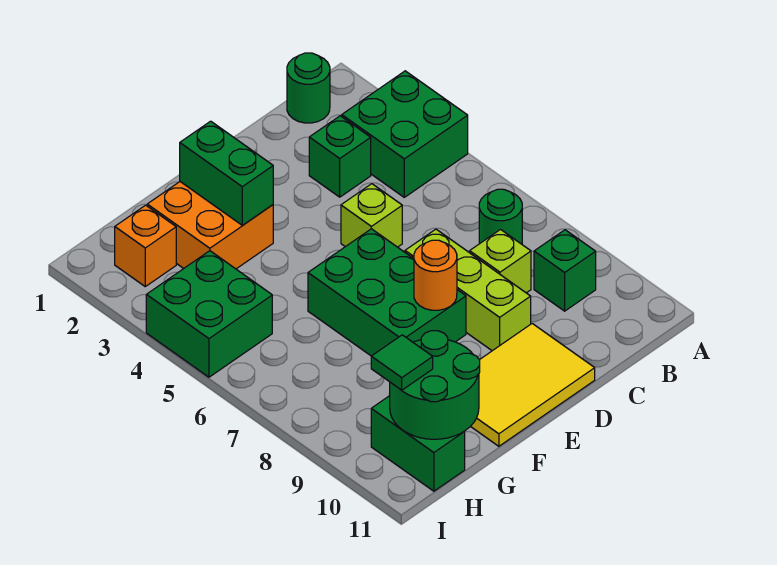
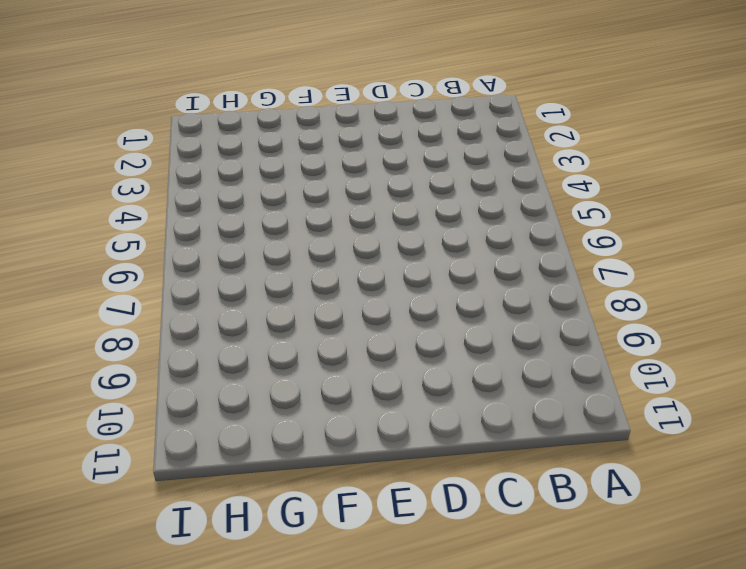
none -> green brick A3:B4 level 1
none -> green round brick B1 level 1
none -> green round brick B7 level 1

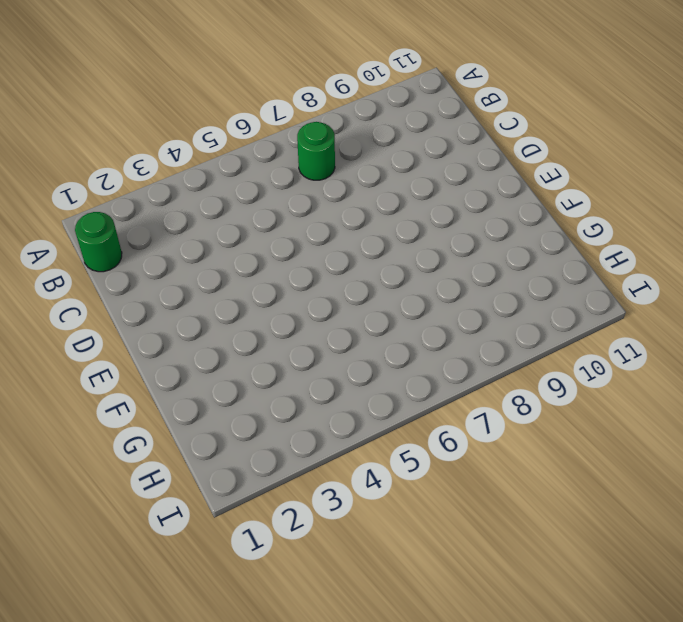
none -> green brick A3:B4 level 1
none -> green brick B9 level 1
none -> green brick C3 level 1

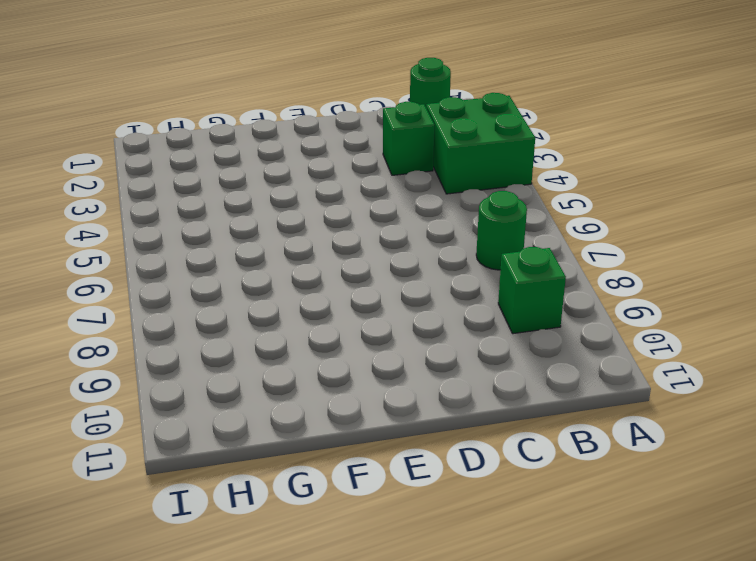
none -> lime brick C8 level 1
none -> lime brick D5 level 1
none -> lime brick D7:D9 level 1

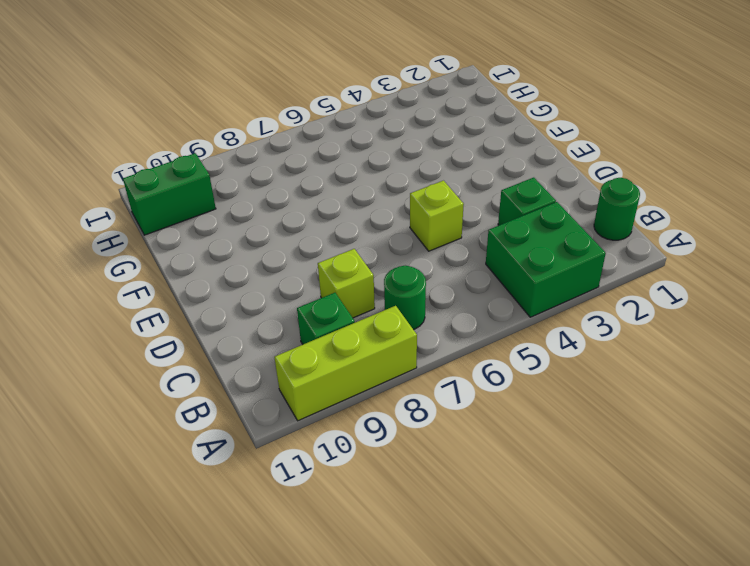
lime brick A8:A10 level 1 -> lime brick D7:D9 level 1
none -> yellow tile D10:F11 level 1
none -> green brick E6:F8 level 1
none -> orange brick F2:G3 level 1

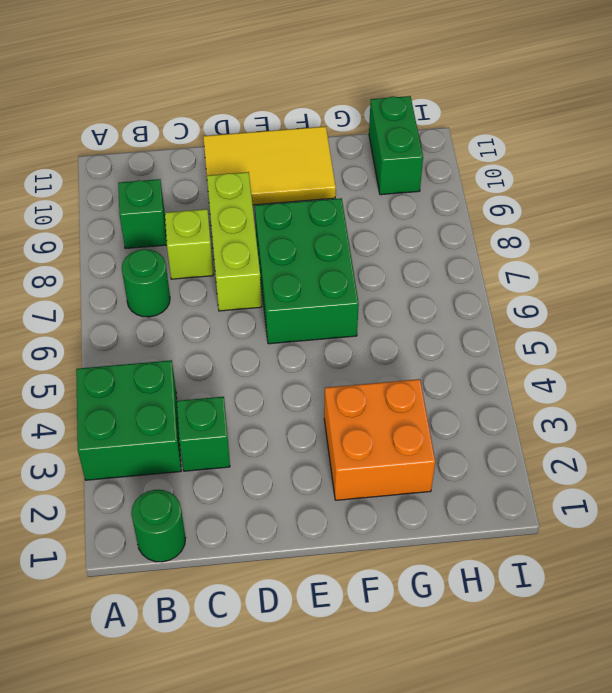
none -> lime brick D5 level 1
none -> orange brick H2 level 1
none -> green brick H4:I5 level 1

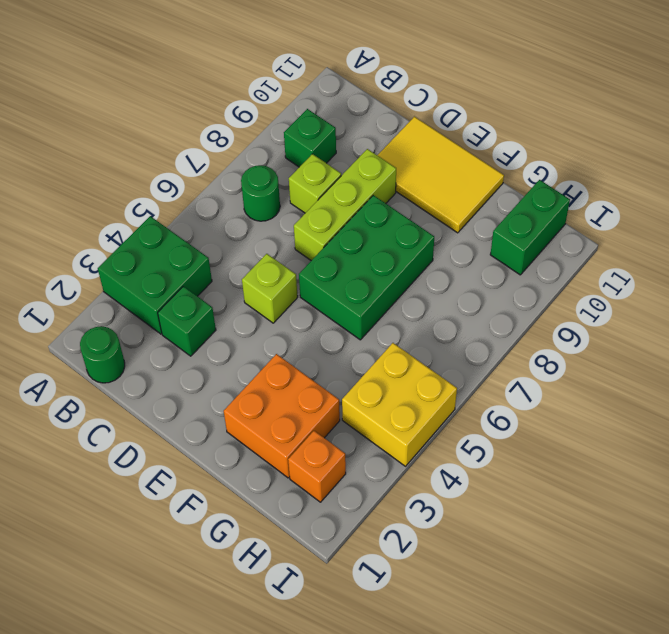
yellow brick H4:I5 level 1 -> green brick H4:I5 level 1
none -> orange round brick E8 level 2
none -> green brick F2:F3 level 2
none -> green round brick G10:H11 level 2

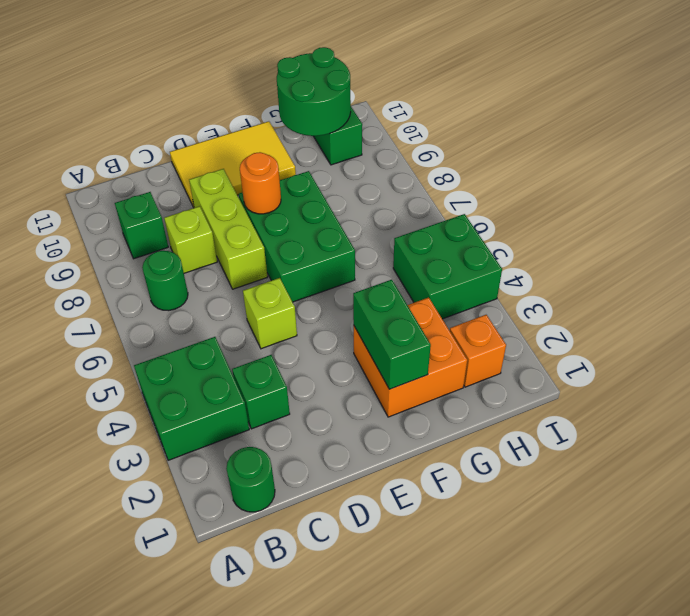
none -> green tile H10 level 3

